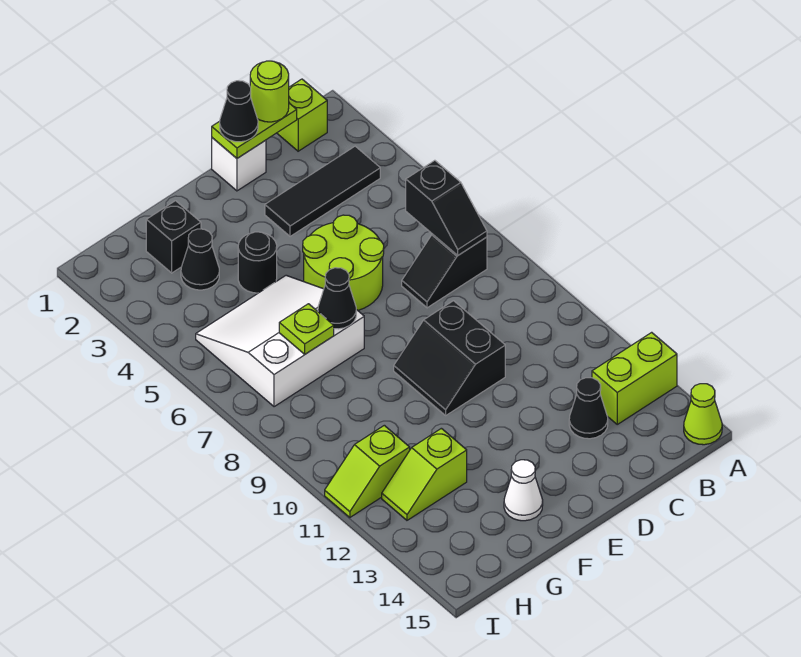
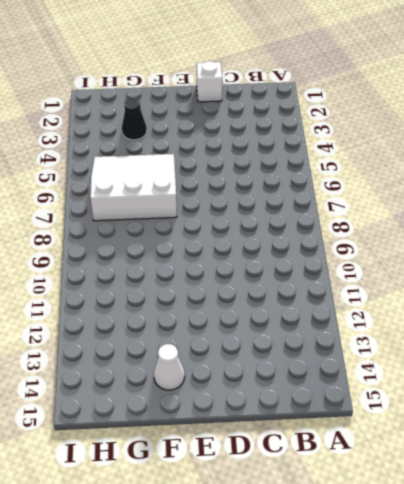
none -> lime brick A13:B13 level 1
none -> lime cone A15 level 1
none -> lime brick B1 level 1

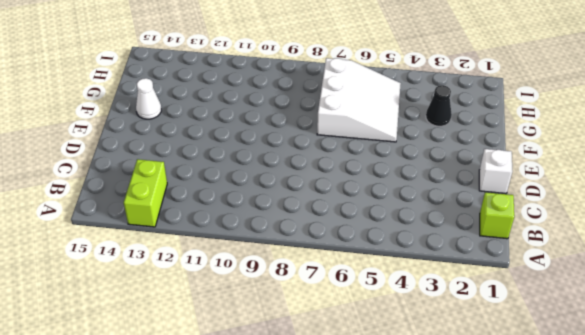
none -> lime cone A15 level 1
none -> black tile B3:D3 level 1
none -> black slope B7:C7 level 1 top B

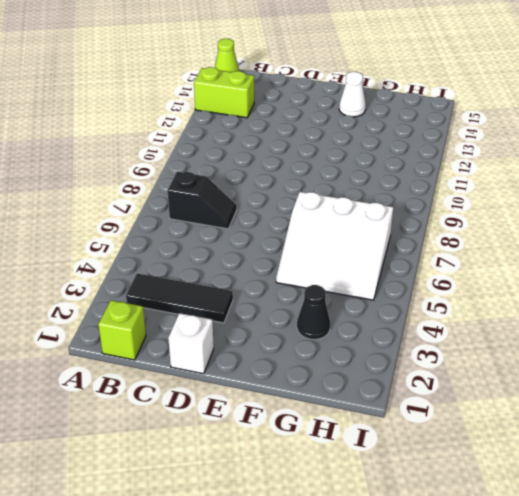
none -> black cone C13 level 1
none -> lime round brick D5:E6 level 1
none -> black slope D9:E10 level 1 top D

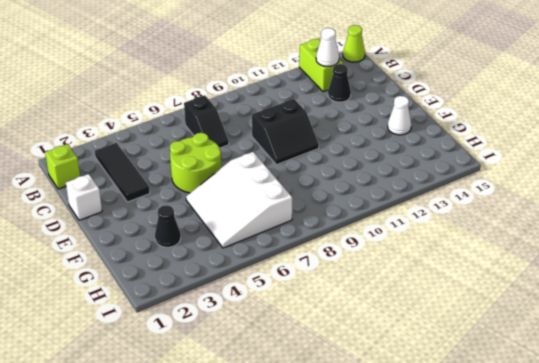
white cone B13 level 2 -> none
none -> black round brick F4 level 1
none -> black brick G2 level 1
none -> lime slope G12:H12 level 1 top G

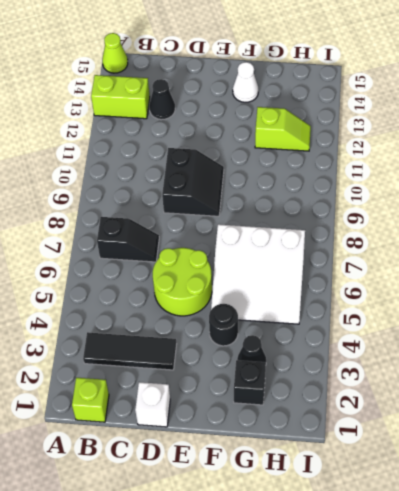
none -> lime slope H11:I11 level 1 top H
none -> black slope B6:B7 level 2 top 6
none -> lime plate C1:D1 level 2

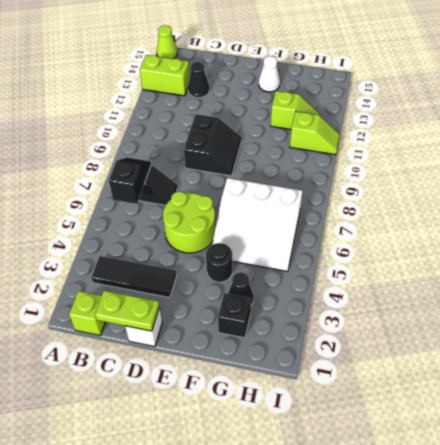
none -> black cone F7 level 2
none -> lime plate G7 level 2
none -> lime round brick C1 level 3

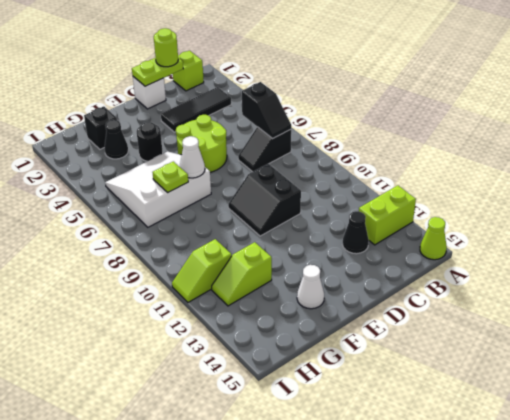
white cone F7 level 2 -> black cone F7 level 2
none -> black cone D1 level 3

